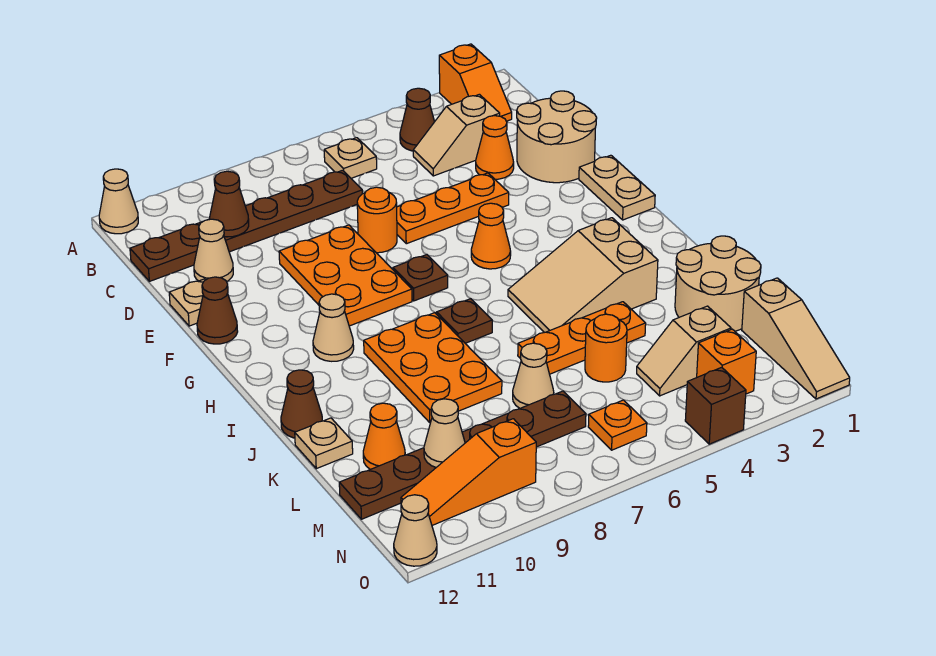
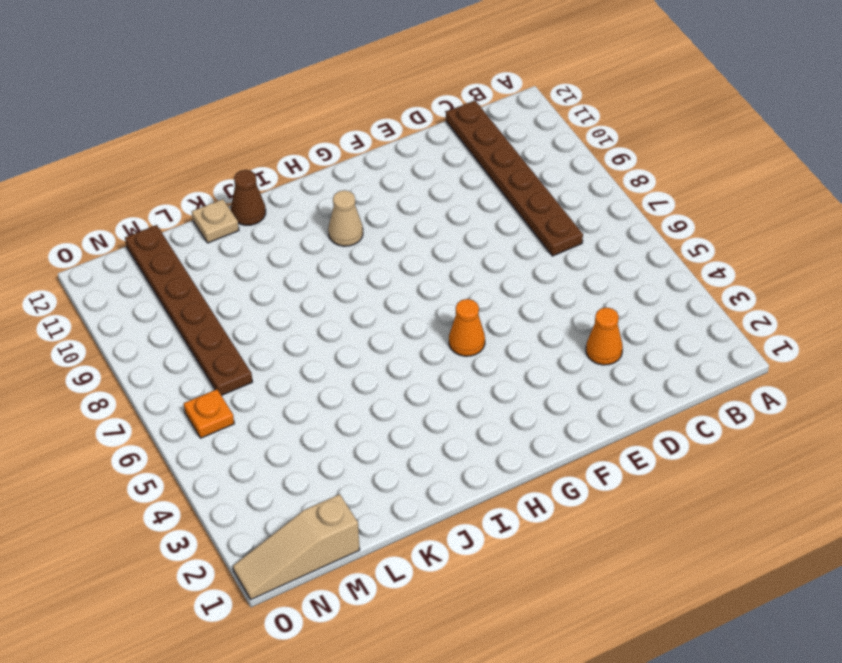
none -> orange slope A2:B2 level 1 top A
none -> tan cone A12 level 1
none -> brown cone B4 level 1
none -> tan plate B6 level 1

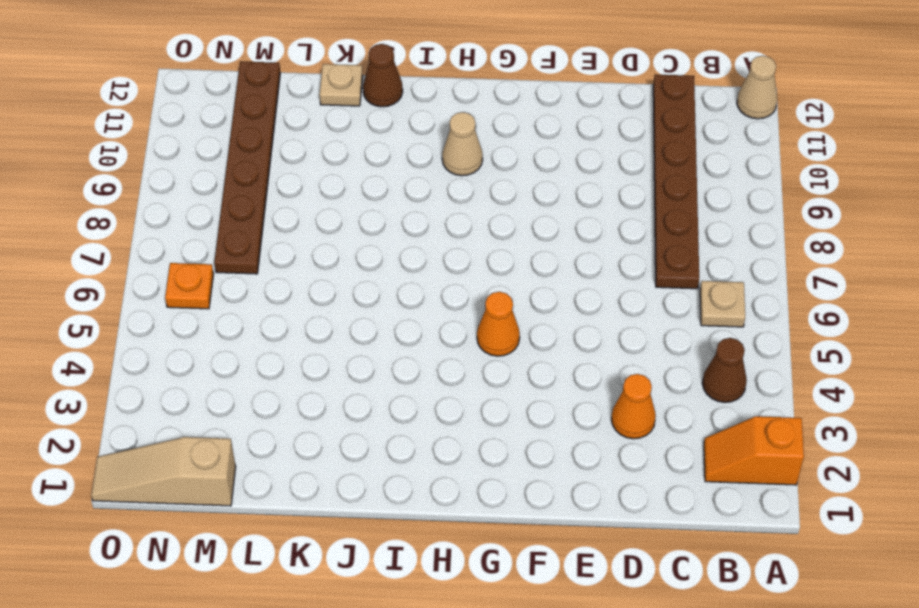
none -> tan slope C3:C4 level 1 top 3
none -> tan round brick D1:E2 level 1
none -> tan cone D11 level 1
none -> orange plate E4:E6 level 1

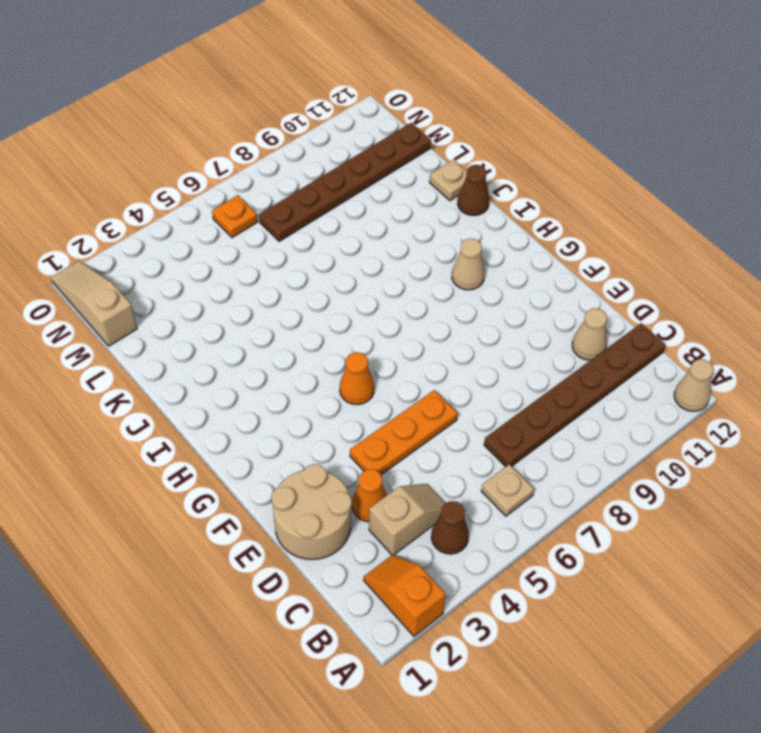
none -> orange round brick E7 level 1
none -> orange plate E8:G9 level 1
none -> tan plate E12 level 1
none -> tan plate F1:G1 level 1

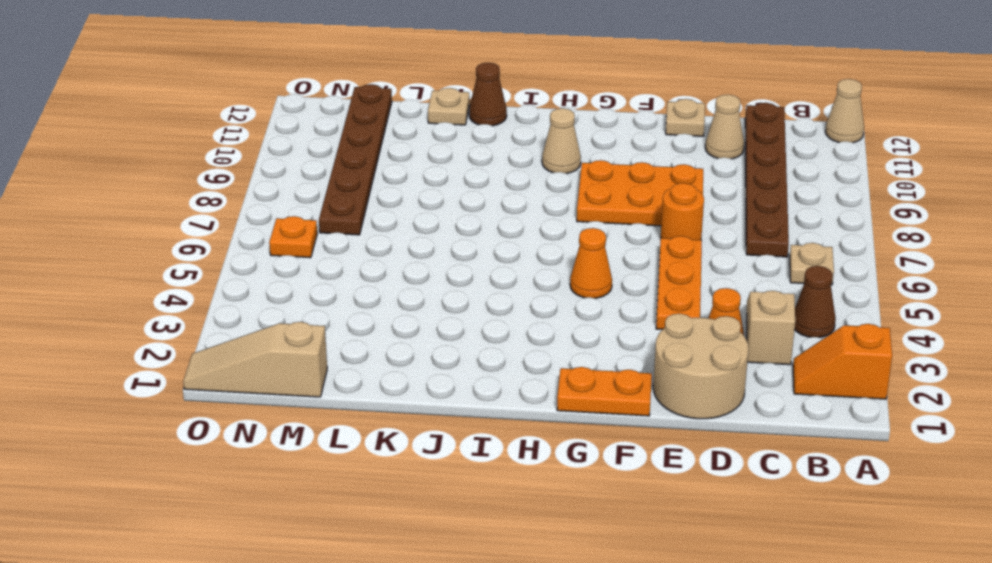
orange plate F1:G1 level 1 -> tan plate F1:G1 level 1
none -> brown cone F12 level 1
none -> brown plate G7 level 1
none -> tan slope I3:J5 level 1 top 3
none -> brown plate I7 level 1

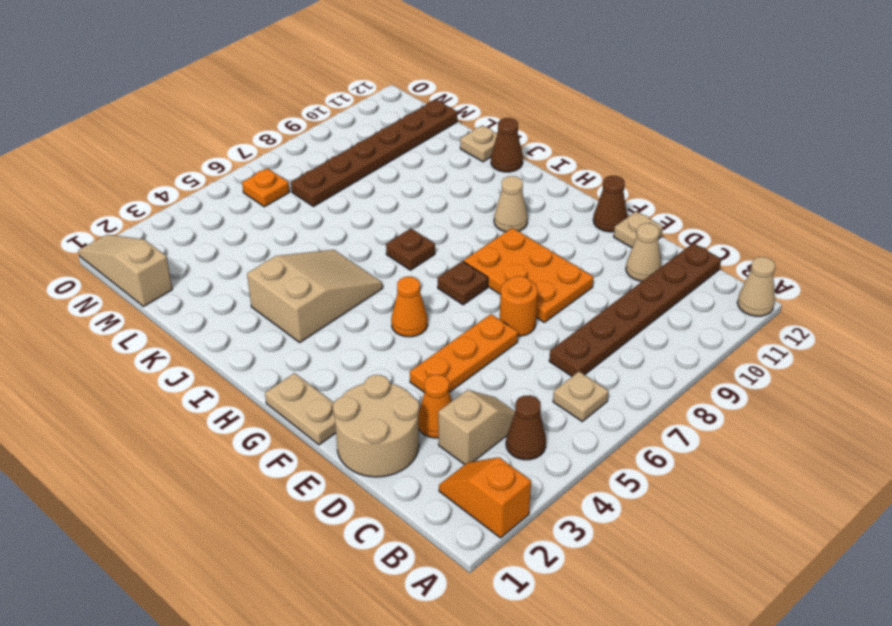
none -> orange plate I8:K9 level 1
none -> tan round brick K1:L2 level 1
none -> orange plate K4:K6 level 1
none -> orange round brick L5 level 1

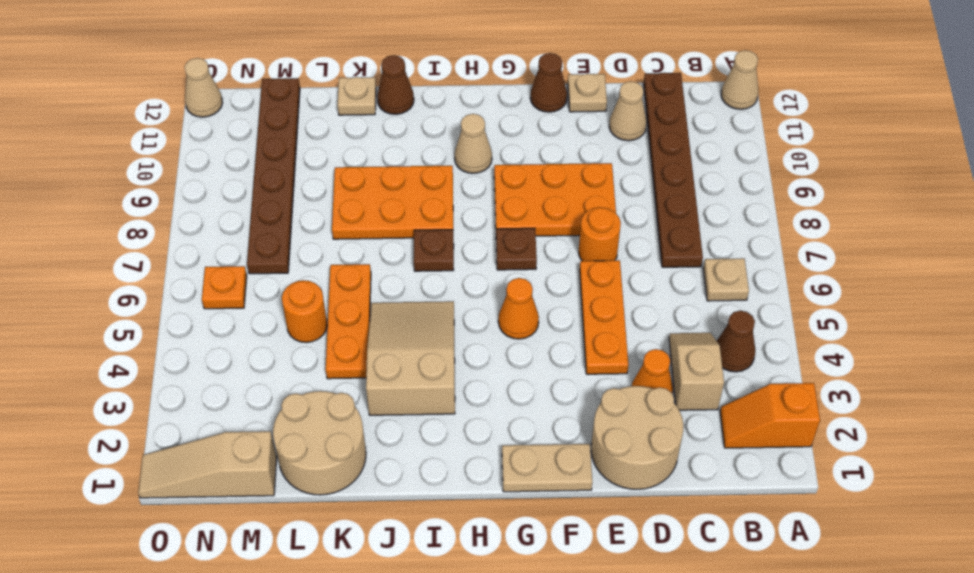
none -> tan cone L7 level 1
none -> orange cone L11 level 1
none -> tan slope M3:M4 level 1 top 3
none -> orange brick N3 level 1

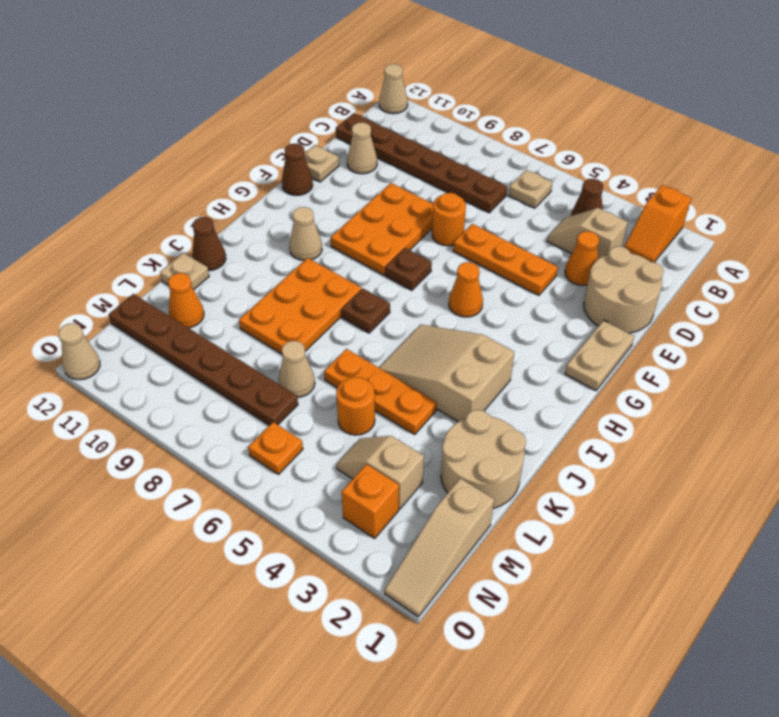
none -> orange slope N9:N11 level 1 top 9
none -> brown brick O4 level 1
none -> brown cone C10 level 2
none -> tan cone M10 level 2

